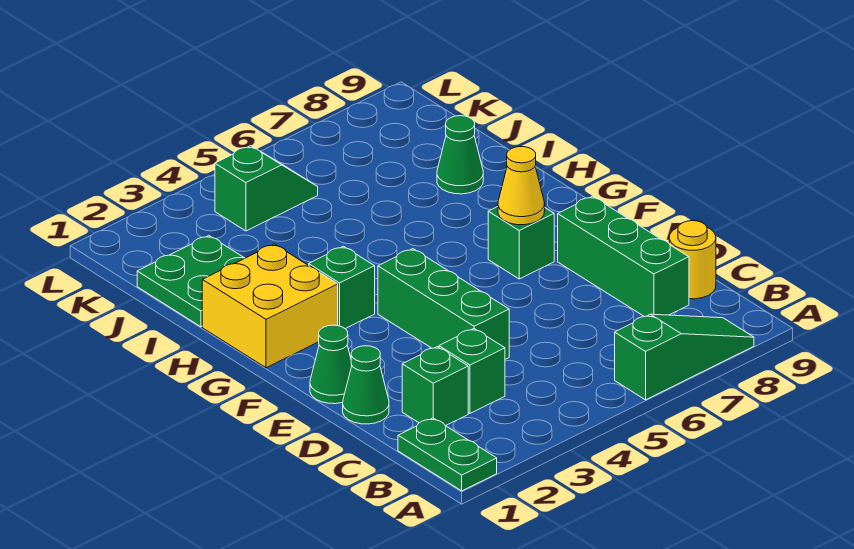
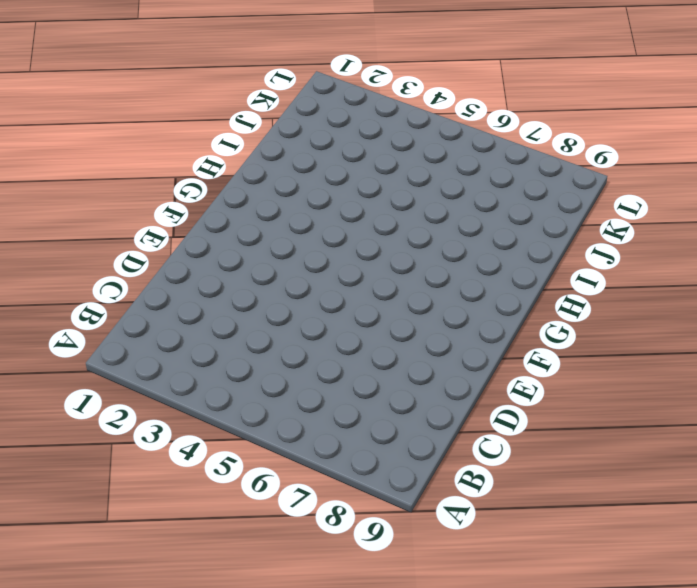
none -> green plate A1:B1 level 1
none -> green slope A6:A8 level 1 top 6
none -> green brick C2 level 1

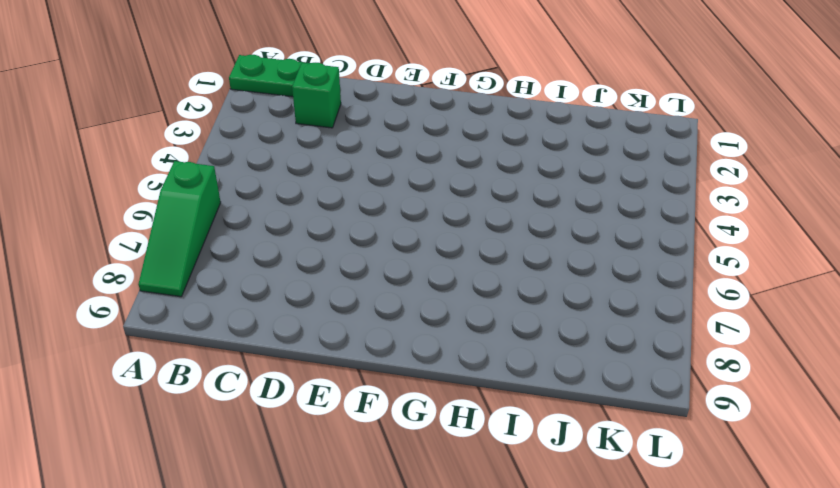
none -> green brick C3 level 1
none -> green brick C8:E8 level 1
none -> yellow round brick C9 level 1

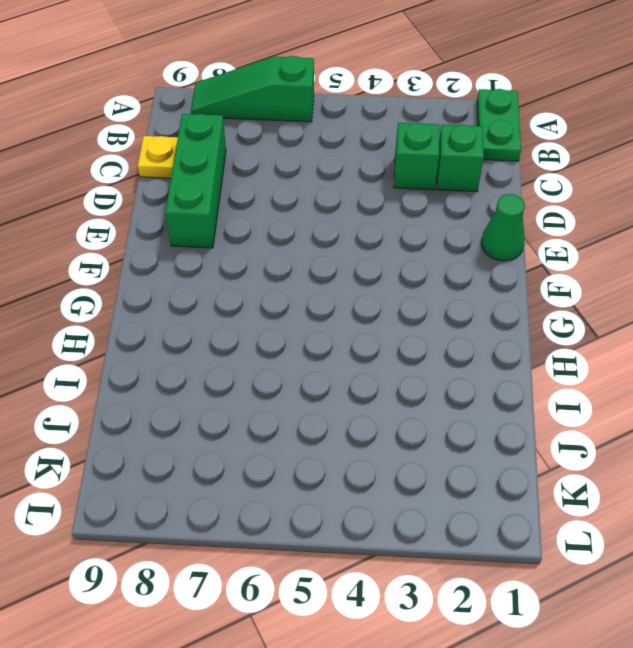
yellow plate C9 level 1 -> yellow round brick C9 level 1
none -> green cone D1 level 1
none -> green brick D4:F4 level 1
none -> green brick F7 level 1

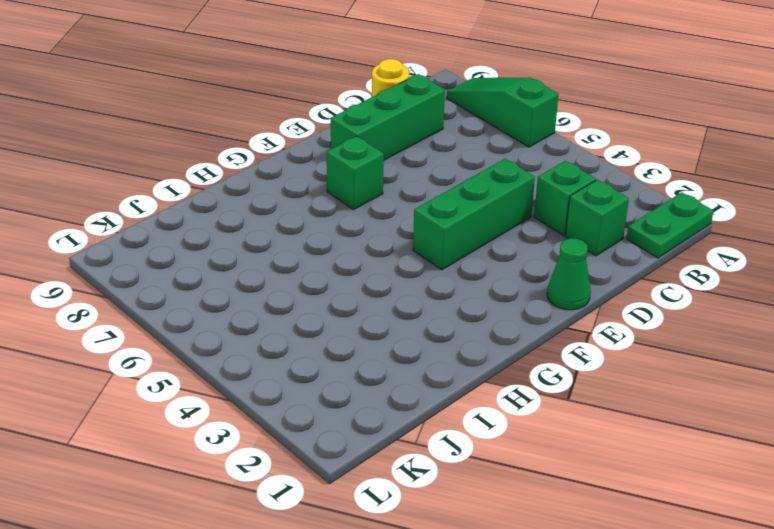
none -> green cone D1 level 1
none -> yellow brick G1:H2 level 1
none -> green brick G3 level 1

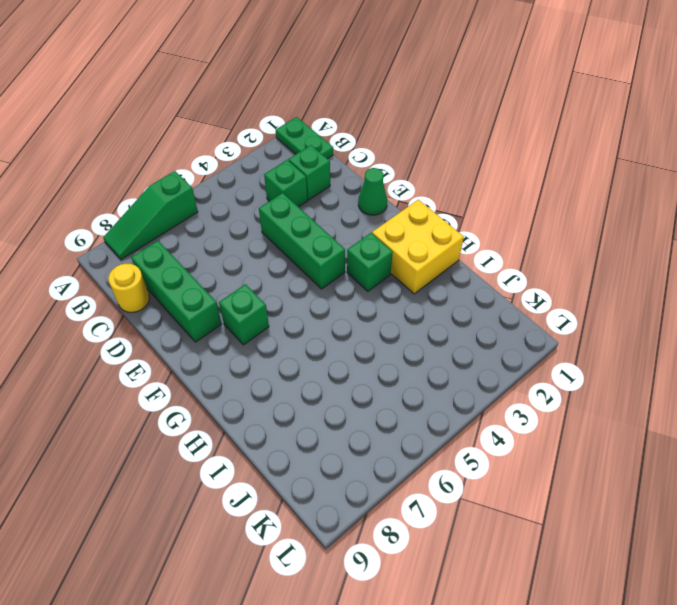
none -> green cone D1 level 1
none -> green plate I1:J2 level 1
none -> green cone I8 level 1

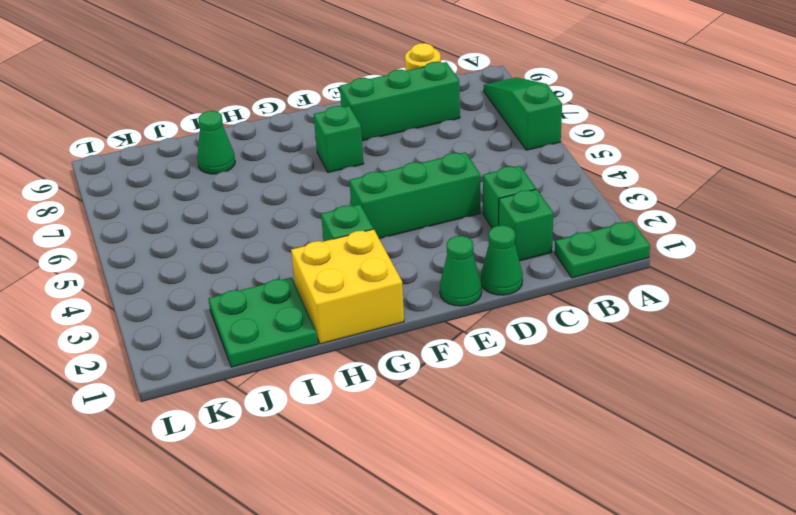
none -> green slope K4:K5 level 1 top 4
none -> yellow cone F7 level 2

